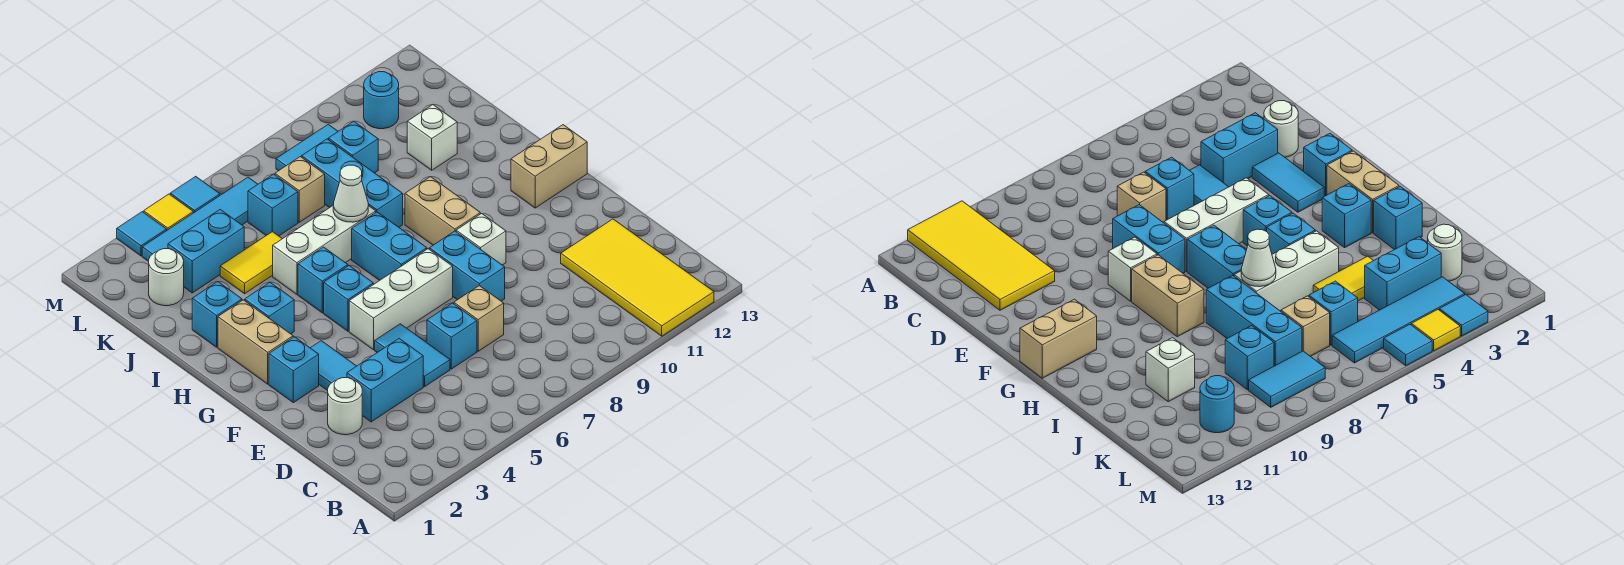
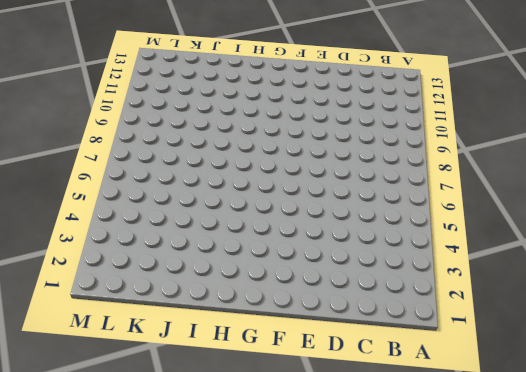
none -> yellow tile A11:D12 level 1
none -> white round brick D2 level 1
none -> cyan brick D3:D4 level 1
none -> cyan tile D5:E5 level 1

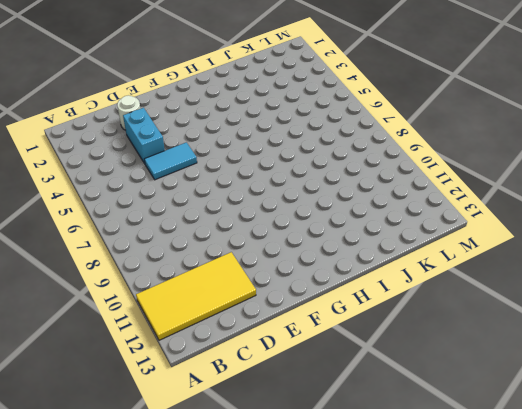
none -> cyan brick D6 level 1
none -> tan brick D7 level 1
none -> cyan tile E3:F3 level 1
none -> cyan brick E8:F8 level 1

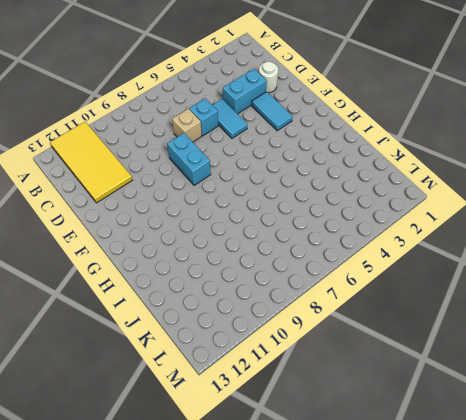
none -> cyan brick F2 level 1
none -> white brick F5:F7 level 1
none -> white brick F9 level 1
none -> tan brick G2:H2 level 1

